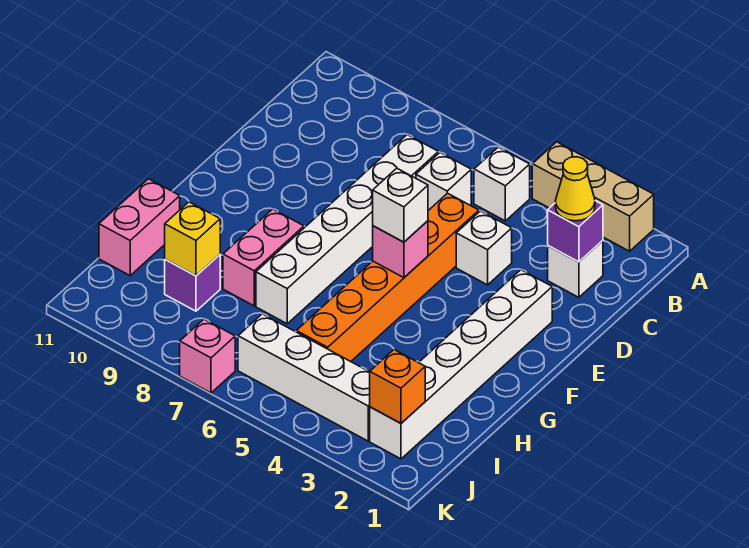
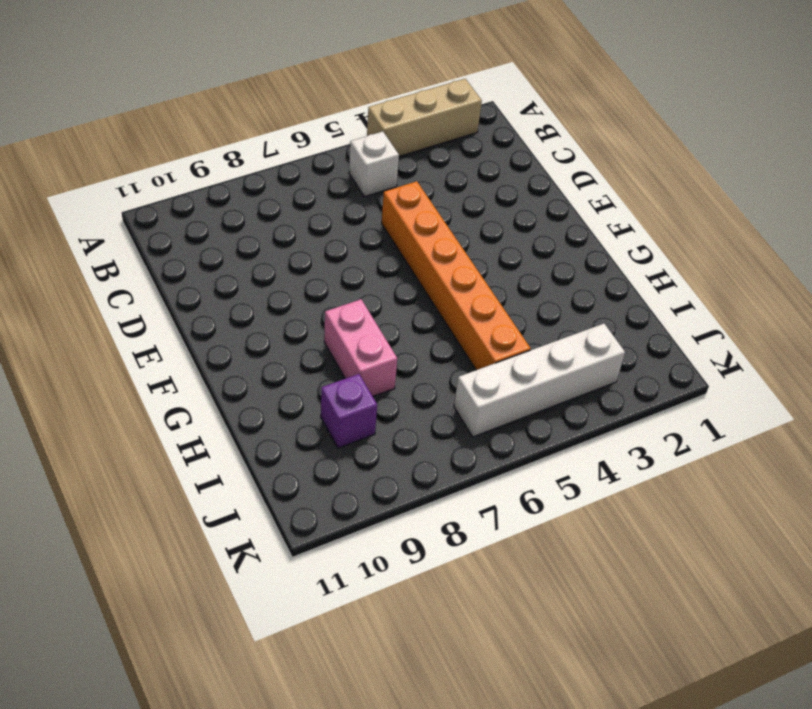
none -> white brick C2 level 1
none -> white brick C6 level 1
none -> white brick C7:H7 level 1

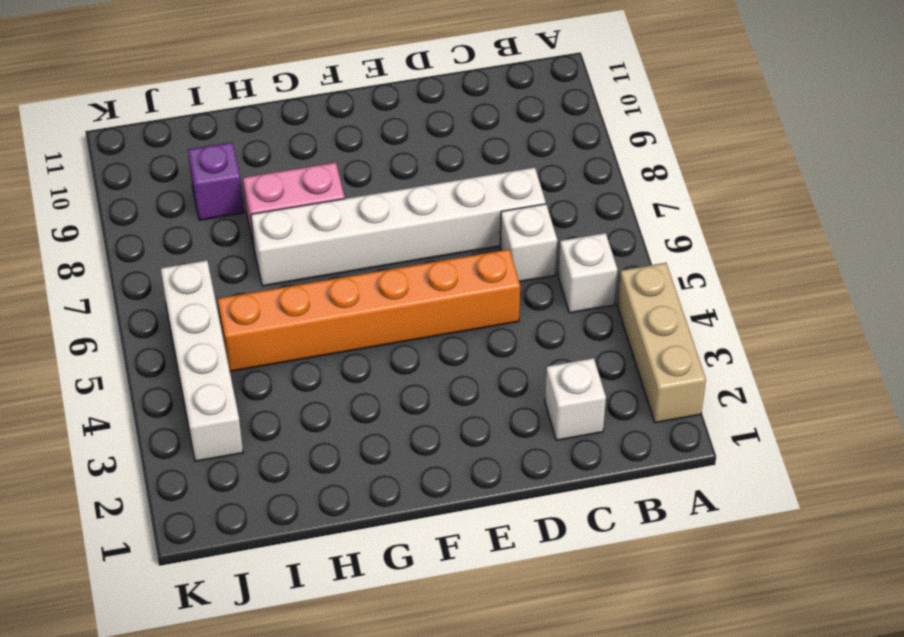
none -> white brick D4 level 1
none -> white brick E2:J2 level 1
none -> pink brick H11:I11 level 1

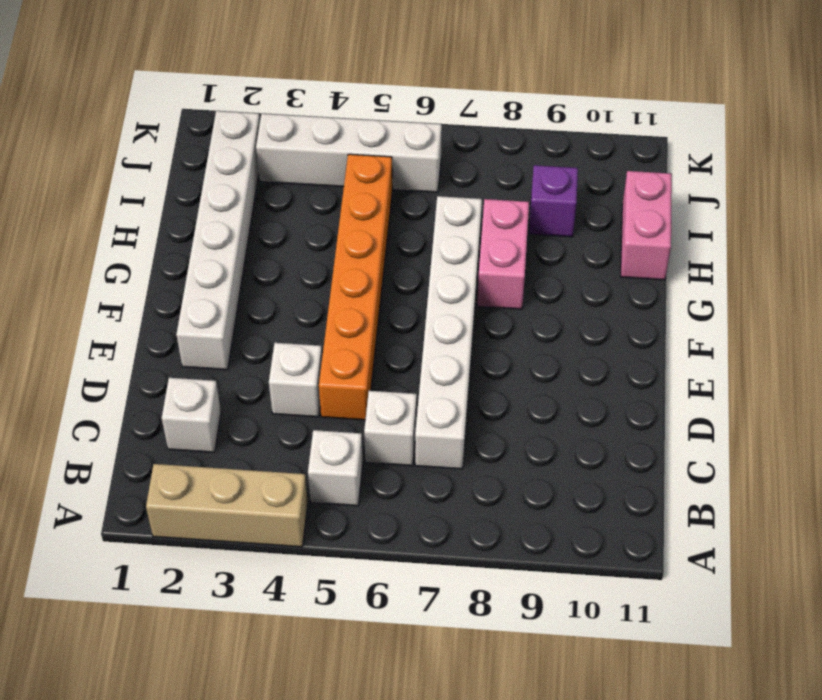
none -> pink brick K7 level 1
none -> purple brick C2 level 2
none -> pink brick F5 level 2

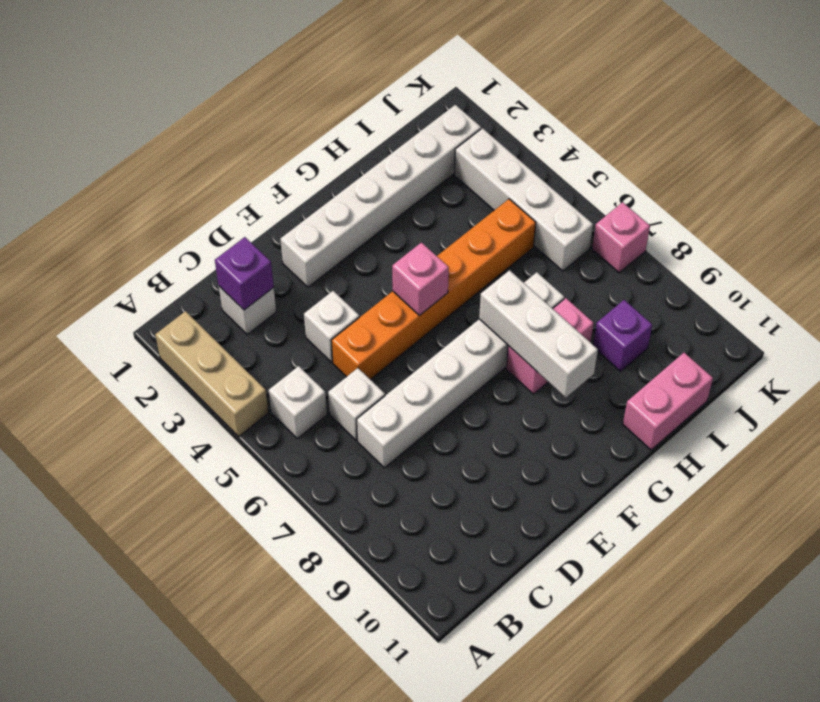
white brick G7:G9 level 2 -> none
none -> yellow brick I9 level 2
none -> orange brick J2 level 2
none -> yellow cone C2 level 3

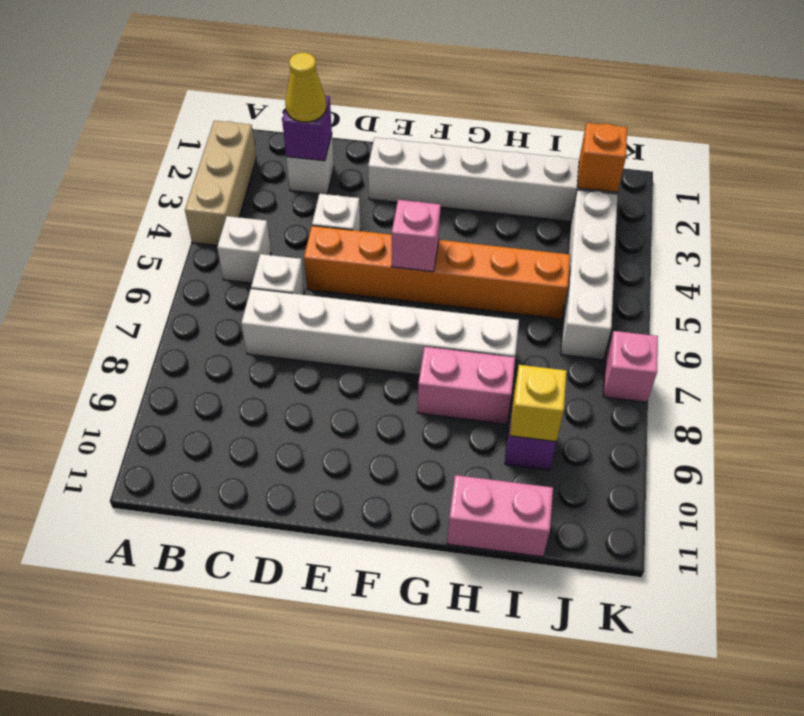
none -> white brick F5 level 3

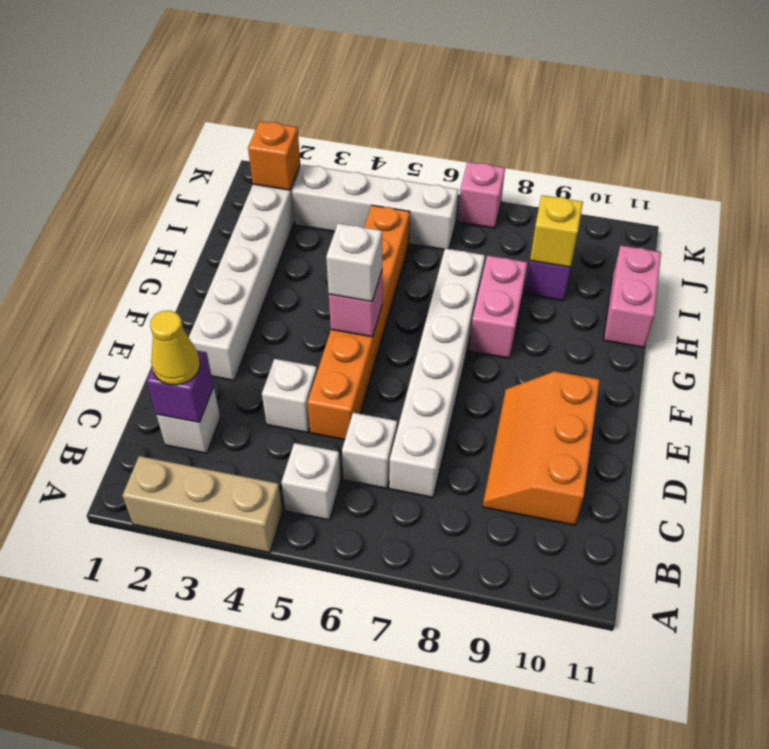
orange slope C9:E10 level 1 top 10 -> none

